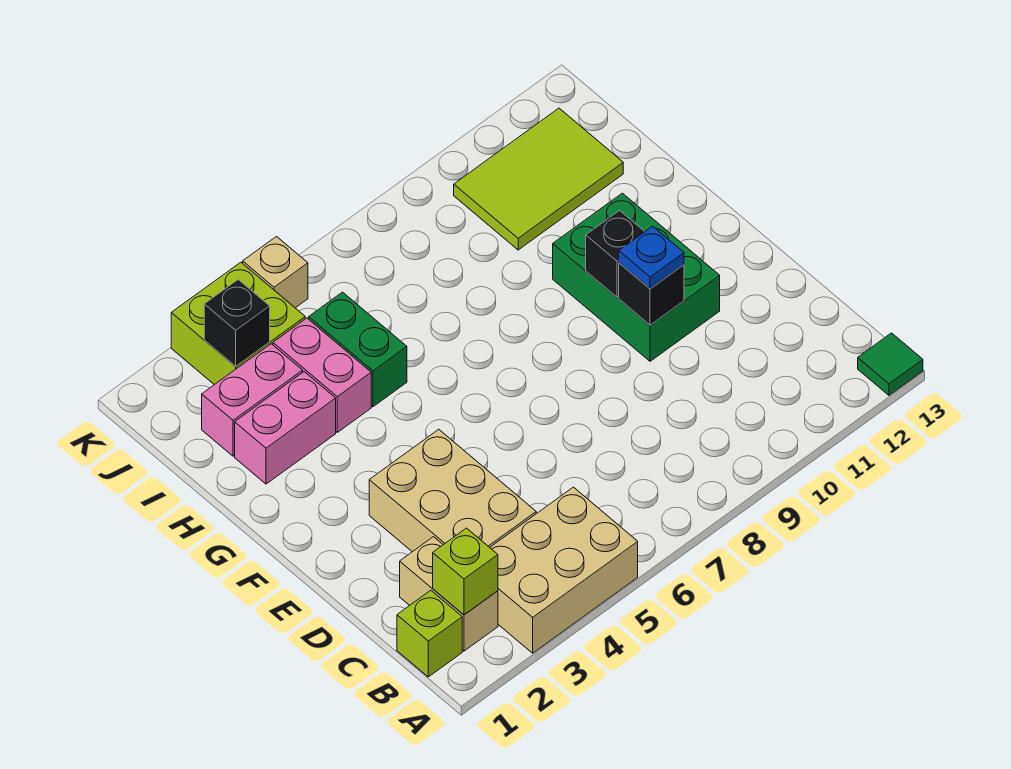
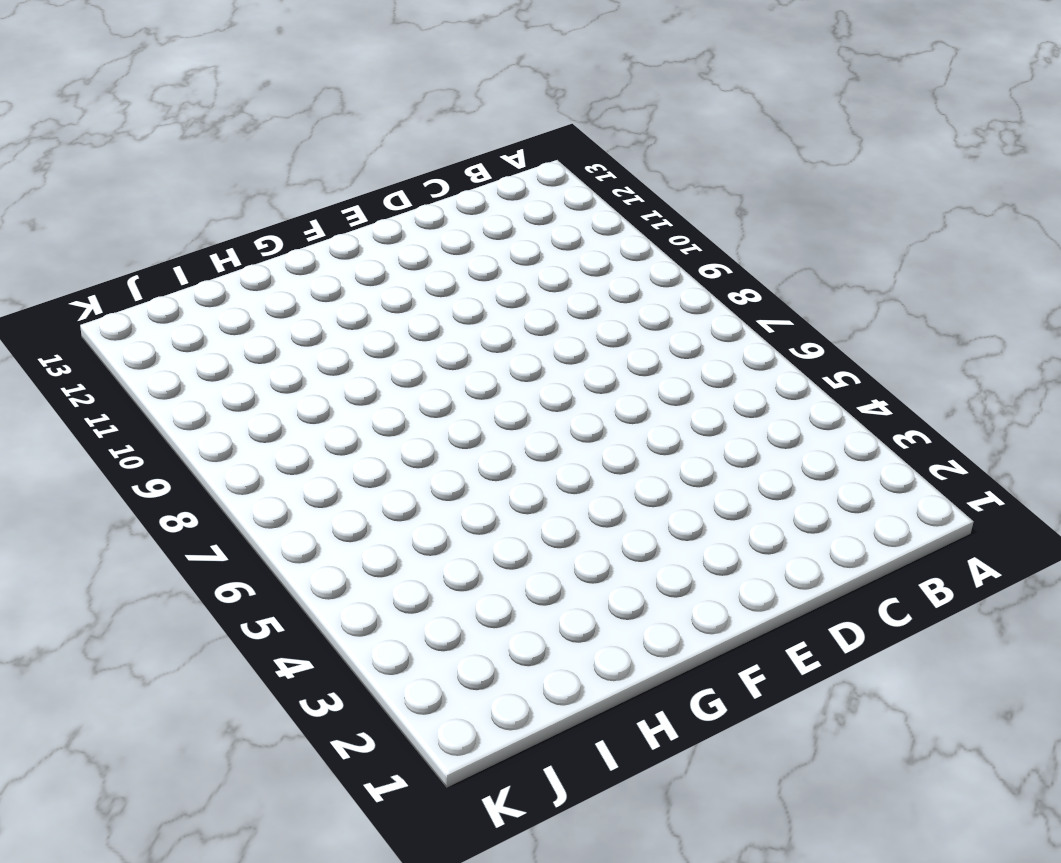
none -> tan brick A3:B5 level 1
none -> green tile A13 level 1
none -> lime brick B1 level 1

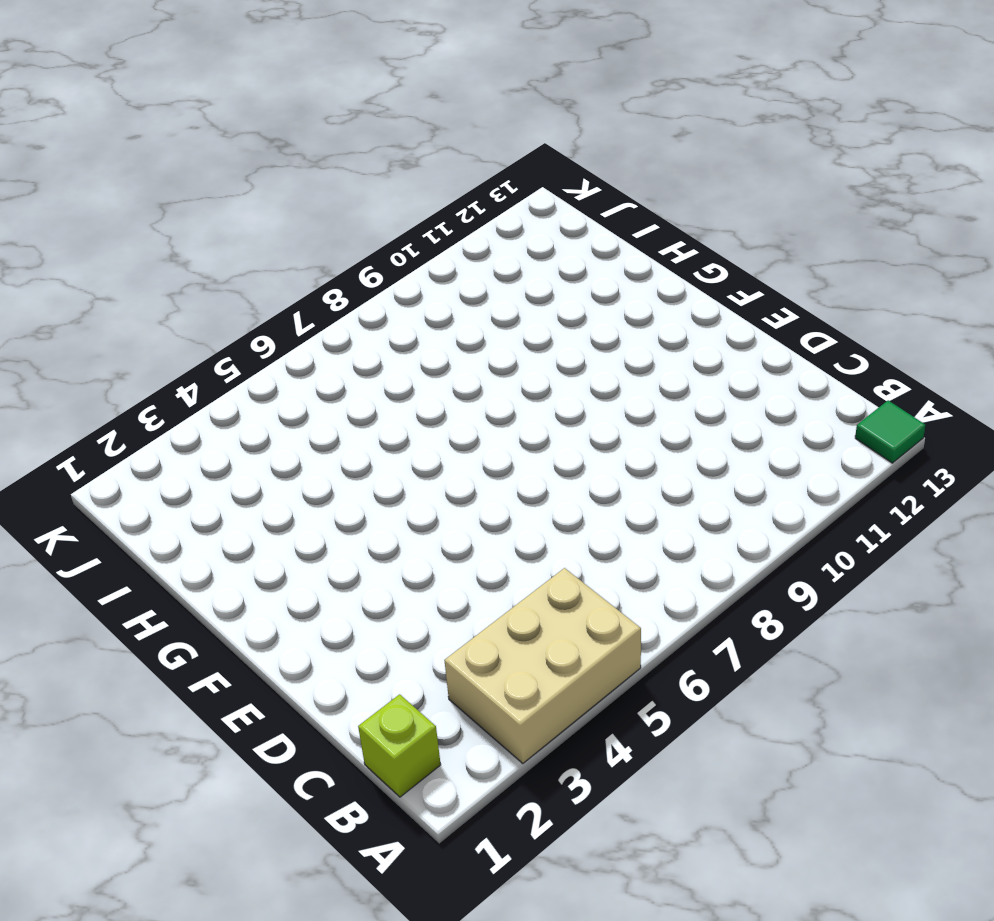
none -> tan brick B2:C2 level 1
none -> tan brick C3:E4 level 1
none -> green brick E10:G11 level 1

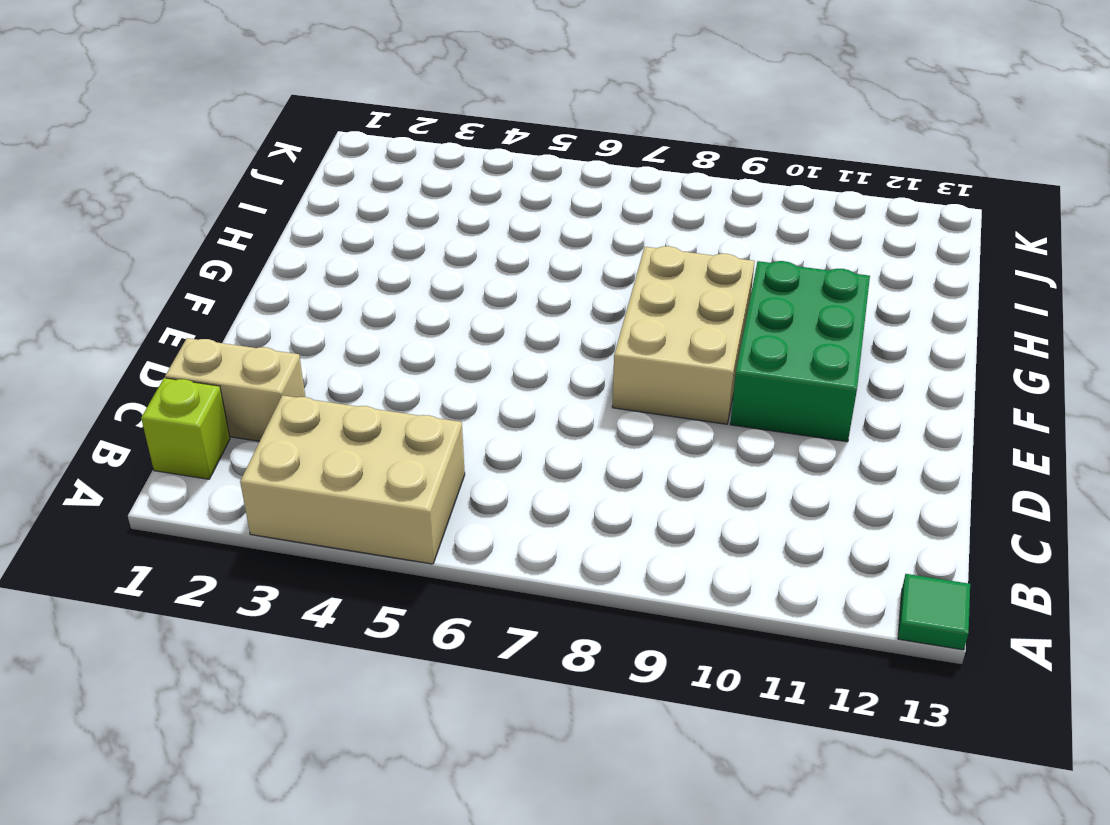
tan brick C1:C2 level 1 -> tan brick B2:C2 level 1
tan brick E8:G9 level 1 -> tan brick C3:E4 level 1
none -> pink brick H2:H3 level 1
none -> pink brick H4:I4 level 1
none -> green brick H5:I5 level 1

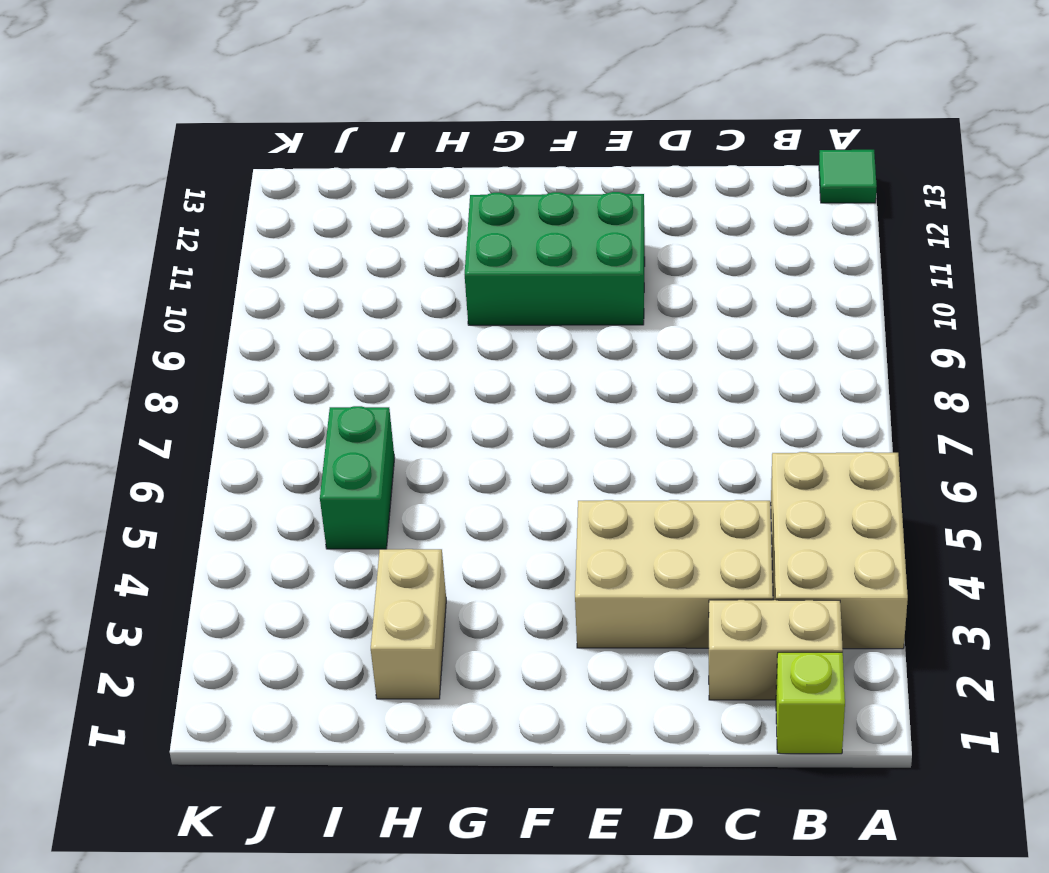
tan brick H2:H3 level 1 -> pink brick H2:H3 level 1
green brick I5:I6 level 1 -> green brick H5:I5 level 1
none -> pink brick H4:I4 level 1
none -> pink brick I2:I3 level 1
none -> lime tile I10:J12 level 1

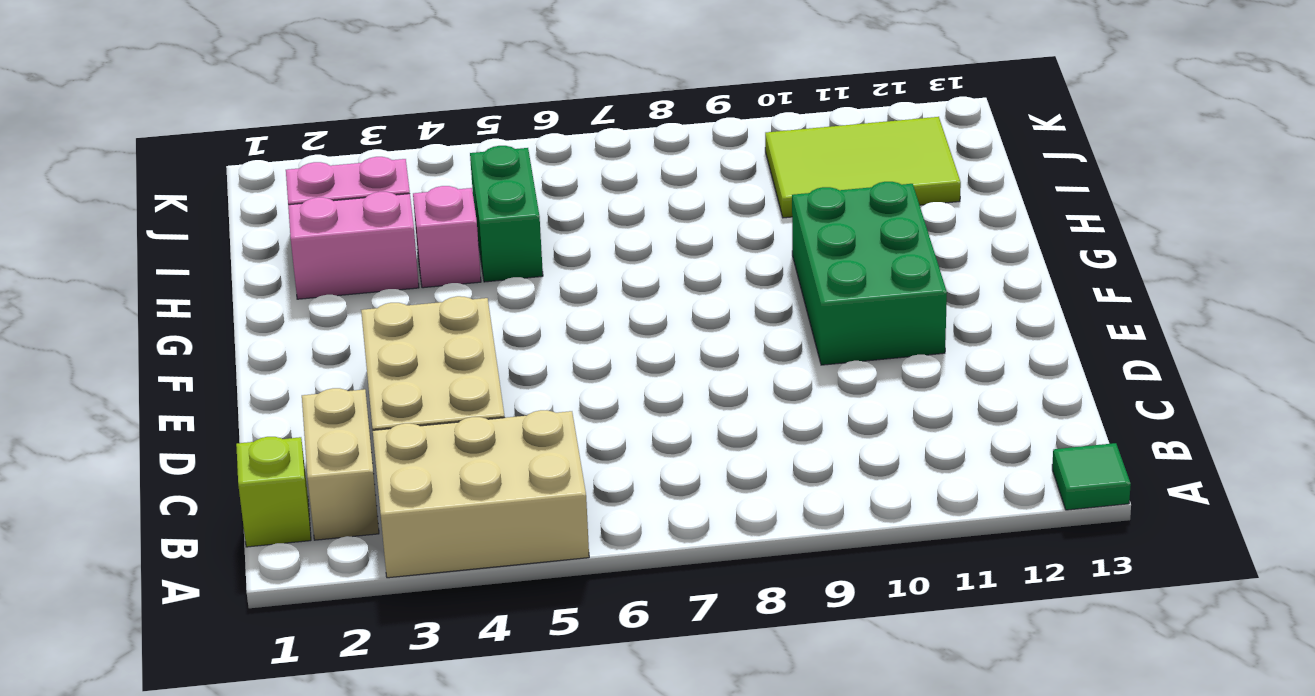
pink brick H4 level 1 -> pink brick H4:I4 level 1
none -> lime brick J3:K4 level 1
none -> tan brick K5 level 1
none -> lime brick B2 level 2

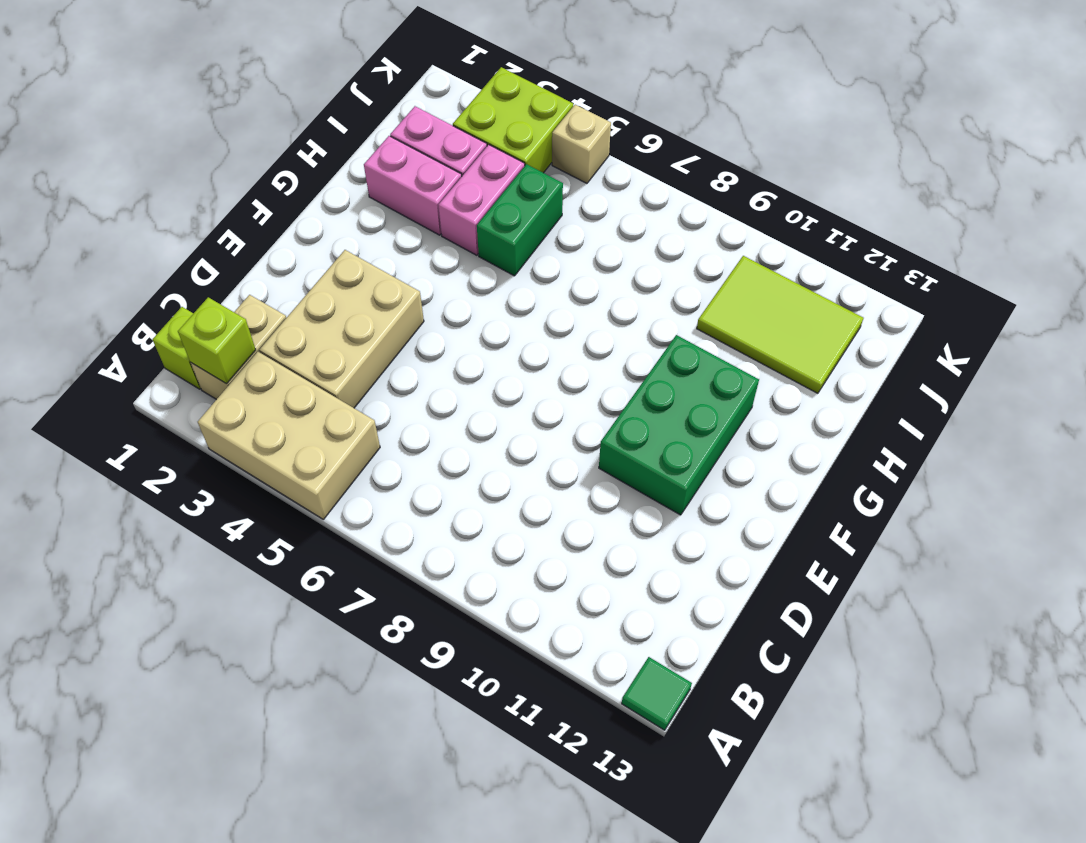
none -> black brick E10 level 2
none -> black brick F10 level 2
none -> black brick J3 level 2

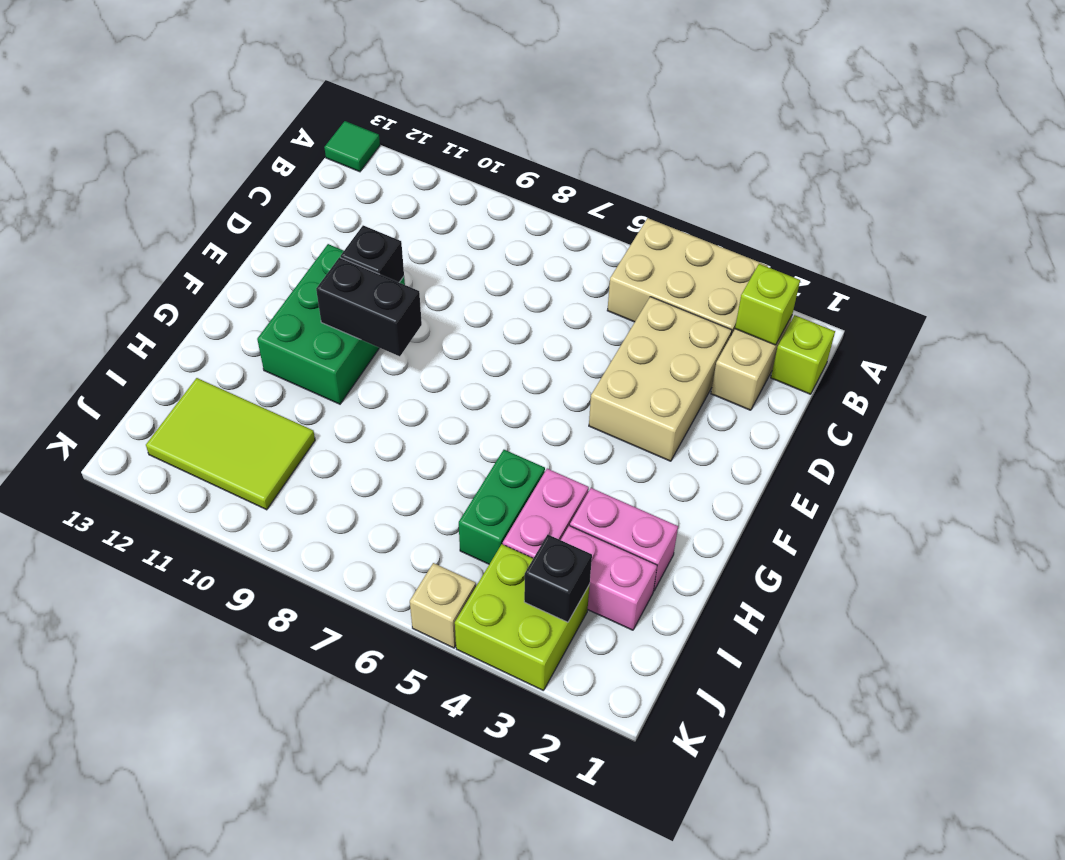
black brick F9:F10 level 2 -> black brick F10 level 2
none -> blue plate E10 level 3

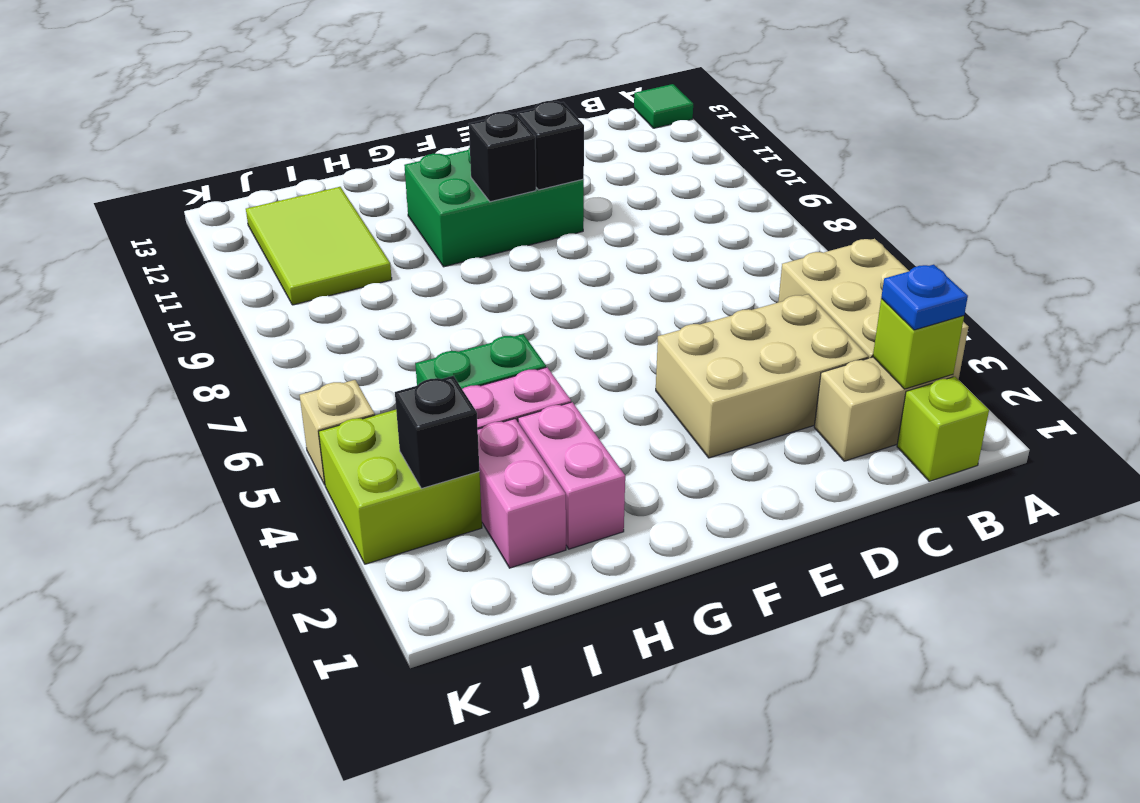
blue plate B2 level 3 -> blue plate E10 level 3

